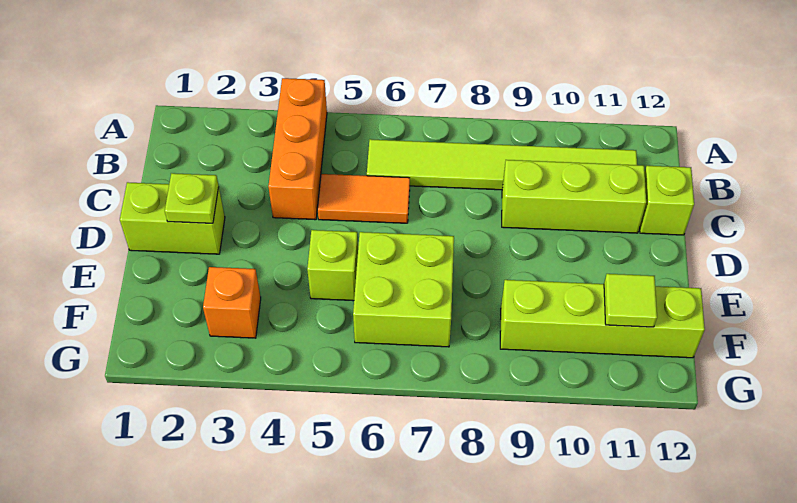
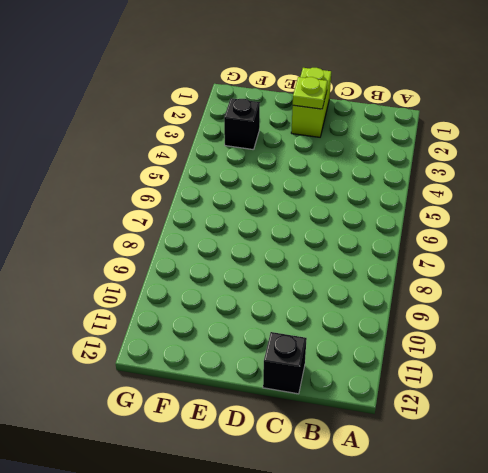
black brick C12 level 1 -> lime brick C12 level 1
black brick F3 level 1 -> orange brick F3 level 1
none -> orange brick A4:C4 level 1
none -> lime tile B6:B11 level 1
none -> orange tile C5:C6 level 1

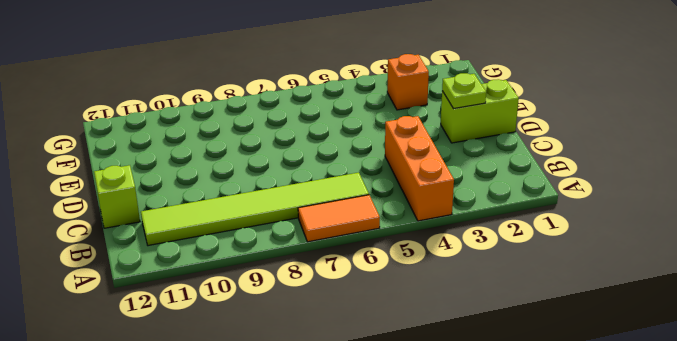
orange tile A6:A7 level 1 -> orange tile C5:C6 level 1
none -> lime brick C9:C11 level 1
none -> lime brick E5 level 1
none -> lime brick E6:F7 level 1

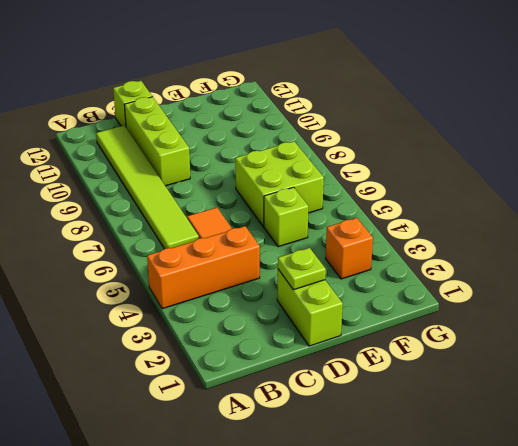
none -> lime brick F9:F12 level 1
none -> lime tile F11 level 2

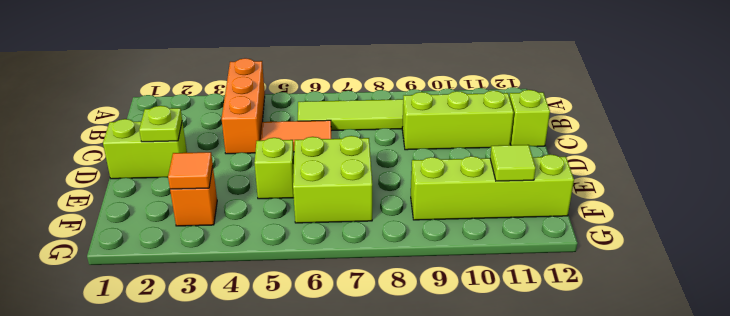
orange tile F3 level 2 -> none

